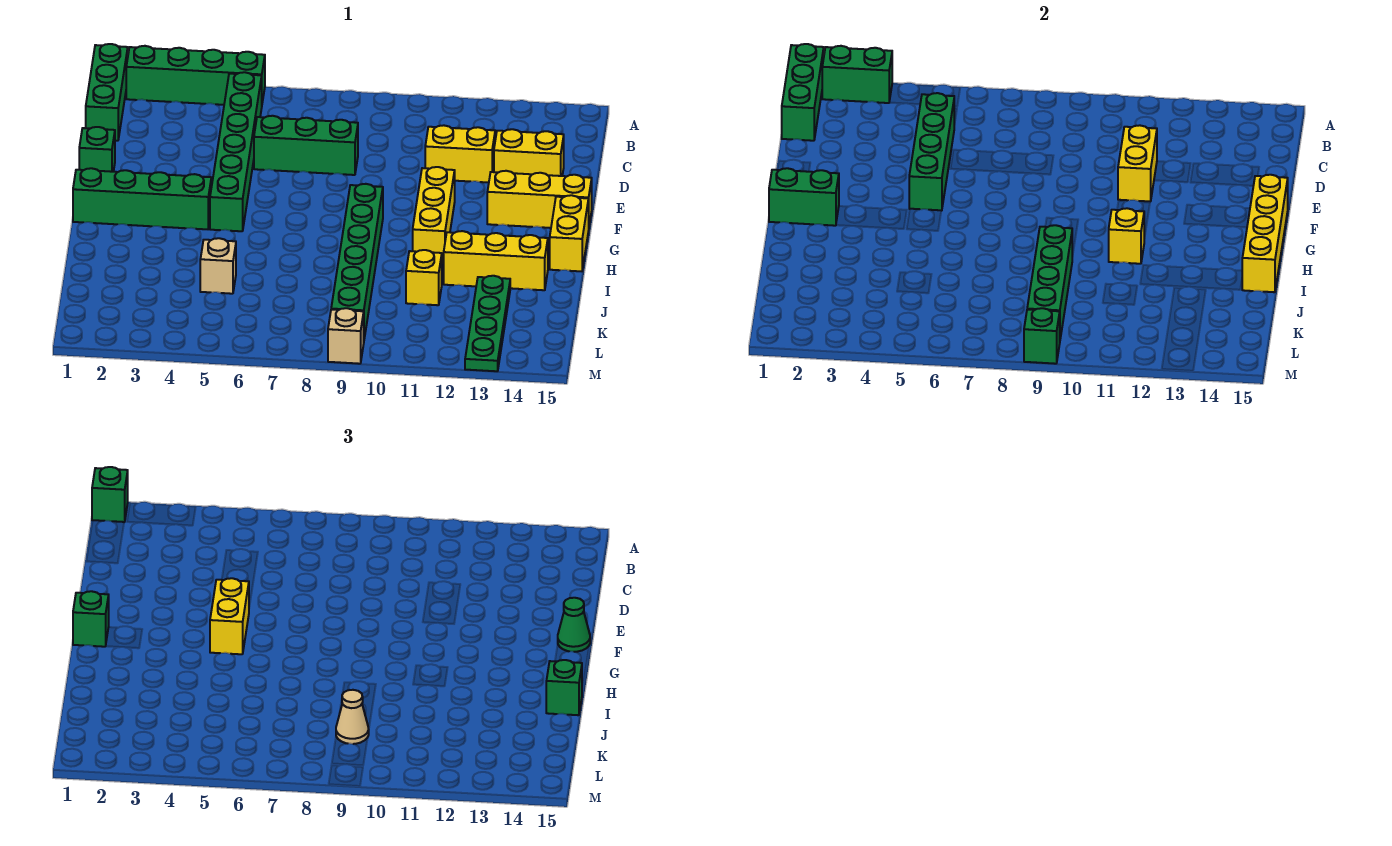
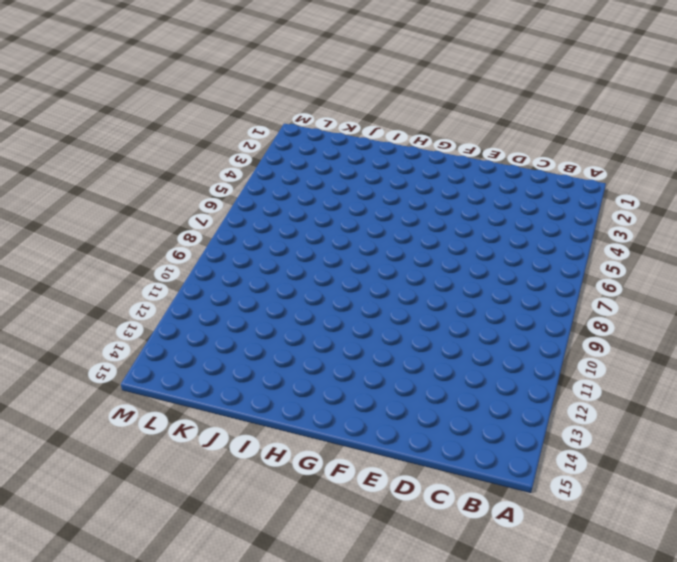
none -> green brick A1:C1 level 1
none -> green brick A2:A5 level 1
none -> green brick B5:G5 level 1
none -> green brick D6:D8 level 1

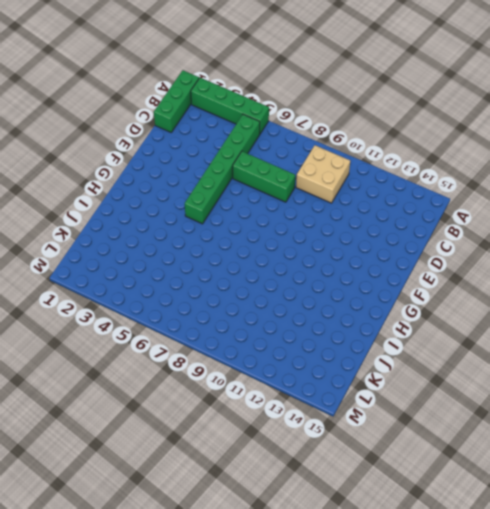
tan brick B9:C10 level 1 -> none
none -> yellow brick D11:D12 level 1
none -> yellow brick D13:D14 level 1
none -> green brick E1 level 1
none -> yellow brick F11:H11 level 1

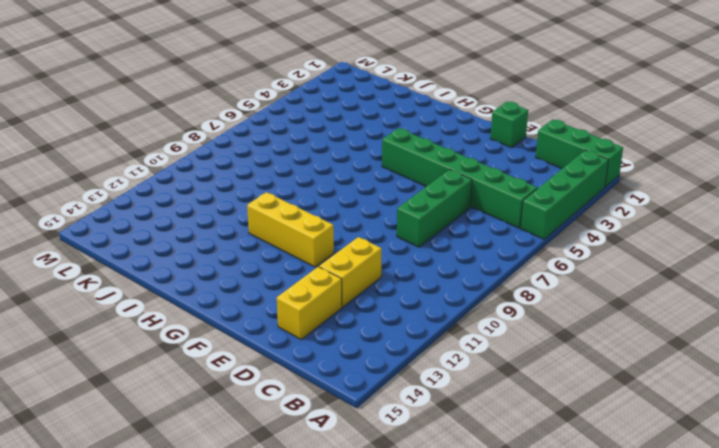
none -> yellow brick F13:F15 level 1
none -> green brick G1:G4 level 1
none -> green brick G9:L9 level 1
none -> yellow brick G15:H15 level 1

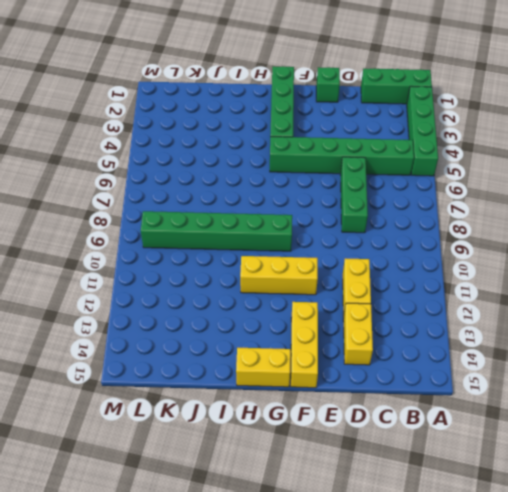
none -> yellow brick I12:I14 level 1
none -> tan brick J5 level 1
none -> yellow brick J11 level 1
none -> green plate J13:M13 level 1

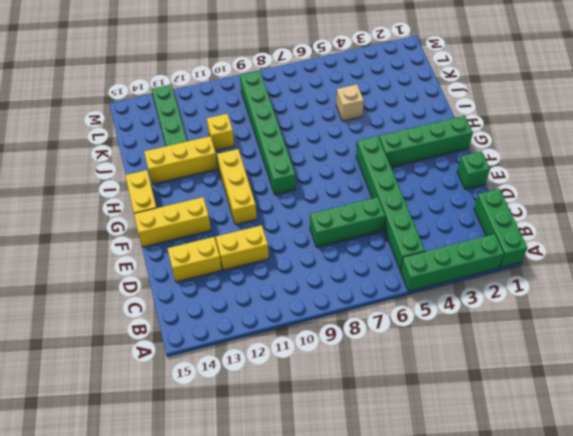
none -> tan brick M9 level 1
none -> green brick A1:C1 level 2
none -> green brick A2:A3 level 2
none -> green brick C5:F5 level 2

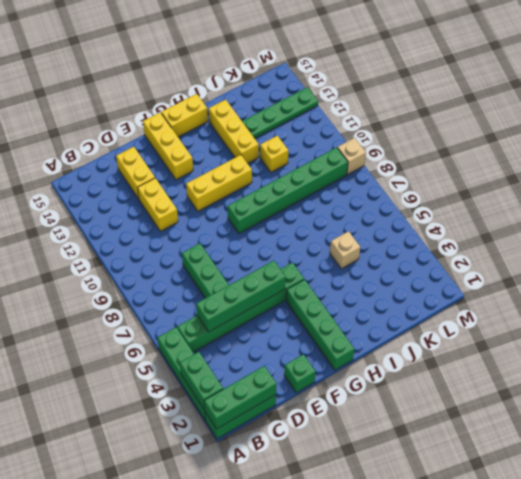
none -> yellow brick D11:E11 level 2
none -> yellow brick F15:I15 level 2
none -> green brick G1:G2 level 2
none -> yellow brick H11 level 2

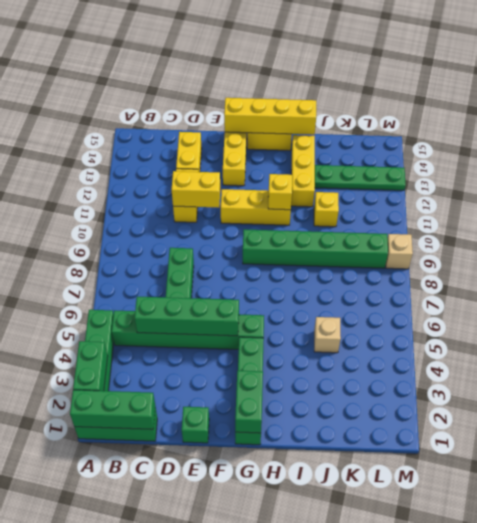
none -> green brick I9:L9 level 2
none -> green brick M9 level 2
none -> green brick A1 level 3
none -> yellow brick F5:G5 level 3

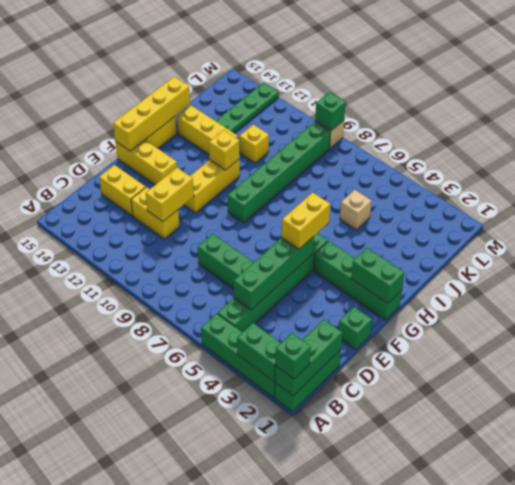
none -> green brick I9:L9 level 2
none -> green cone F15 level 3
none -> green brick G1 level 3
none -> green brick I15 level 3

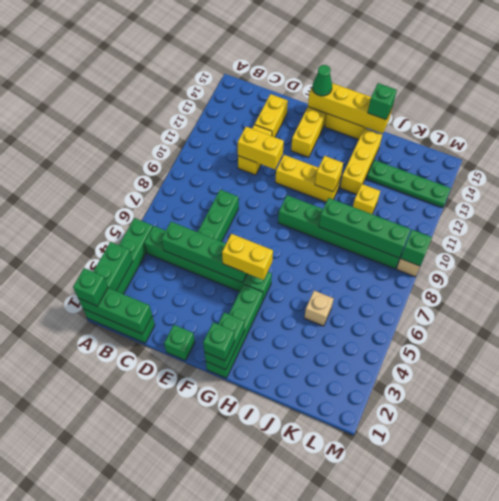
none -> tan cone K9 level 3

